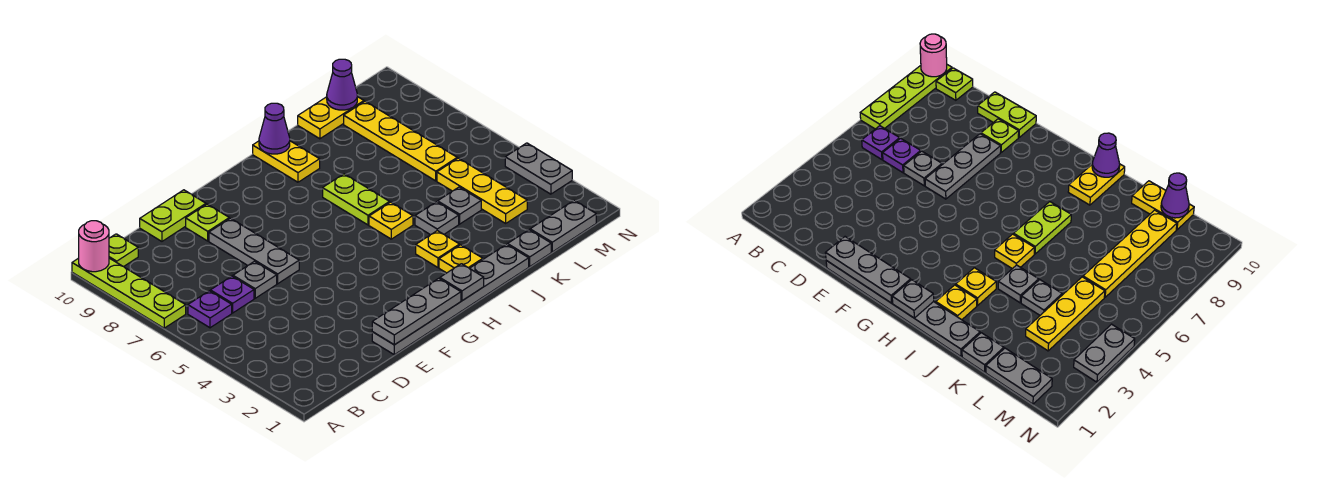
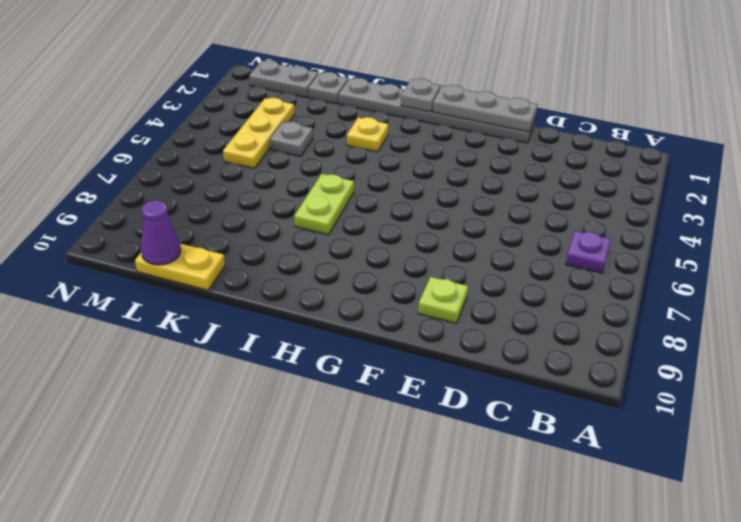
none -> lime plate A7:A10 level 1
none -> lime plate B10 level 1
none -> purple plate C6 level 1

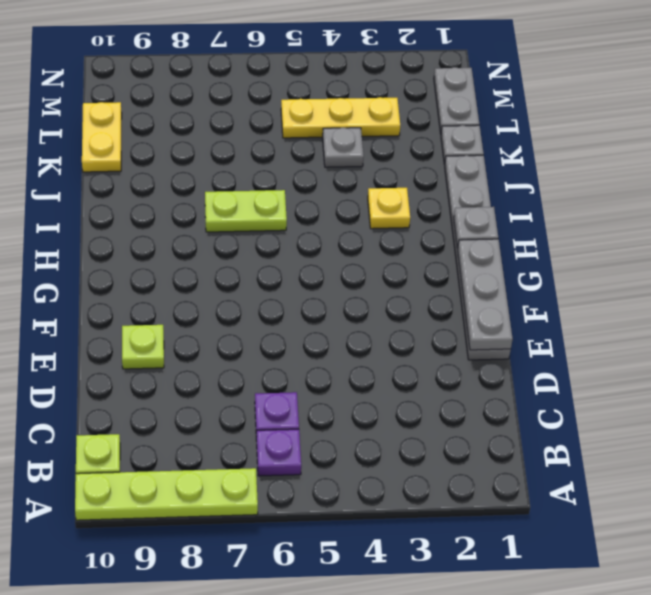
none -> grey plate D6 level 1
none -> lime plate D10:E10 level 1
none -> grey plate E6:E8 level 1

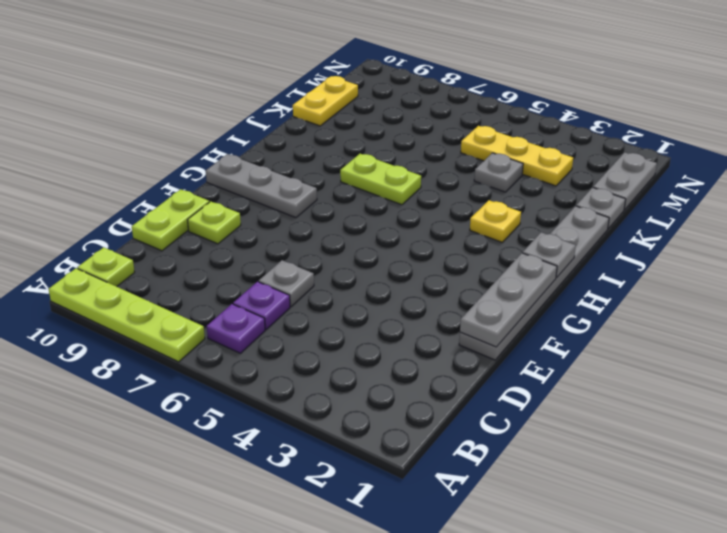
grey plate G8:G10 level 1 -> grey plate E6:E8 level 1
none -> yellow plate I2 level 1
none -> yellow plate I5 level 1
none -> yellow plate I9:I10 level 1

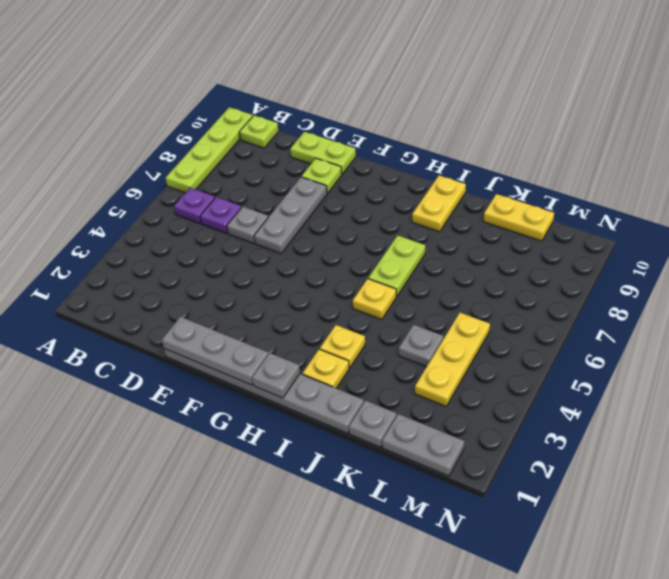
none -> grey plate J4 level 1
none -> yellow plate L6:L9 level 1
none -> grey plate N3:N4 level 1

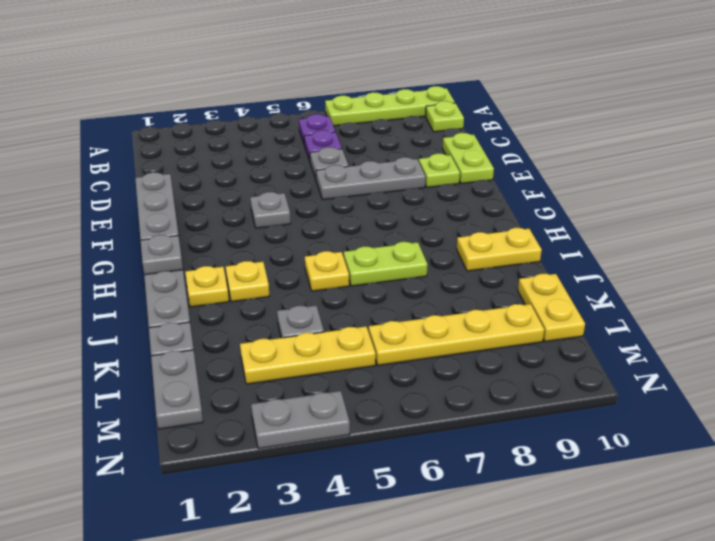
grey plate F4 level 1 -> grey plate J4 level 1
none -> pink round brick A10 level 2
none -> purple cone I10 level 2
none -> purple cone L10 level 2

